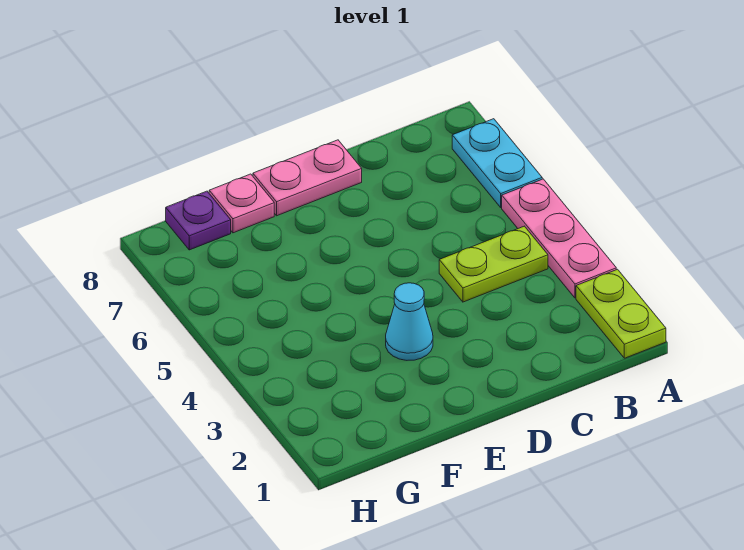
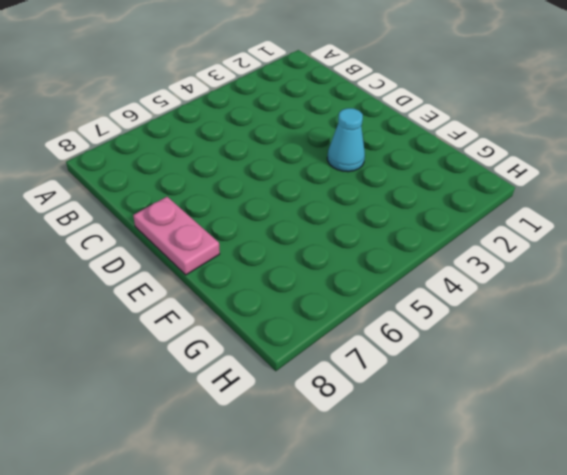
none -> lime plate A1:A2 level 1
none -> pink plate A3:A5 level 1

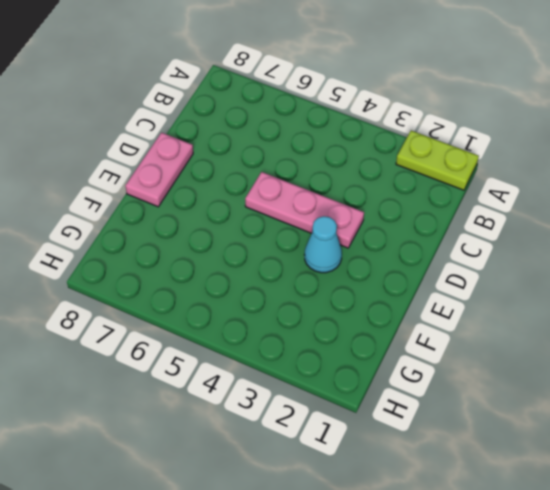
pink plate D3:D5 level 1 -> pink plate A3:A5 level 1
none -> cyan plate A6:A7 level 1
none -> lime plate B4:C4 level 1

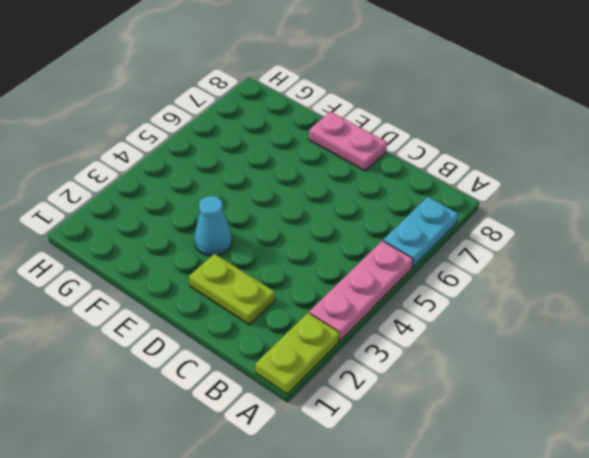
lime plate C2:D2 level 1 -> lime plate B4:C4 level 1
none -> pink plate F8 level 1
none -> purple plate G8 level 1

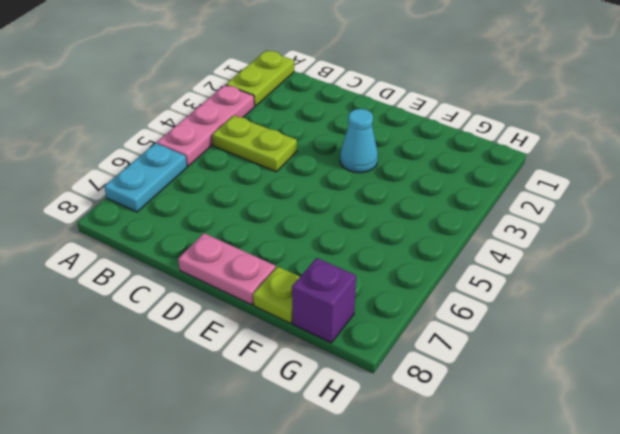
lime plate F8 level 1 -> pink plate F8 level 1
purple brick G8 level 1 -> purple plate G8 level 1

